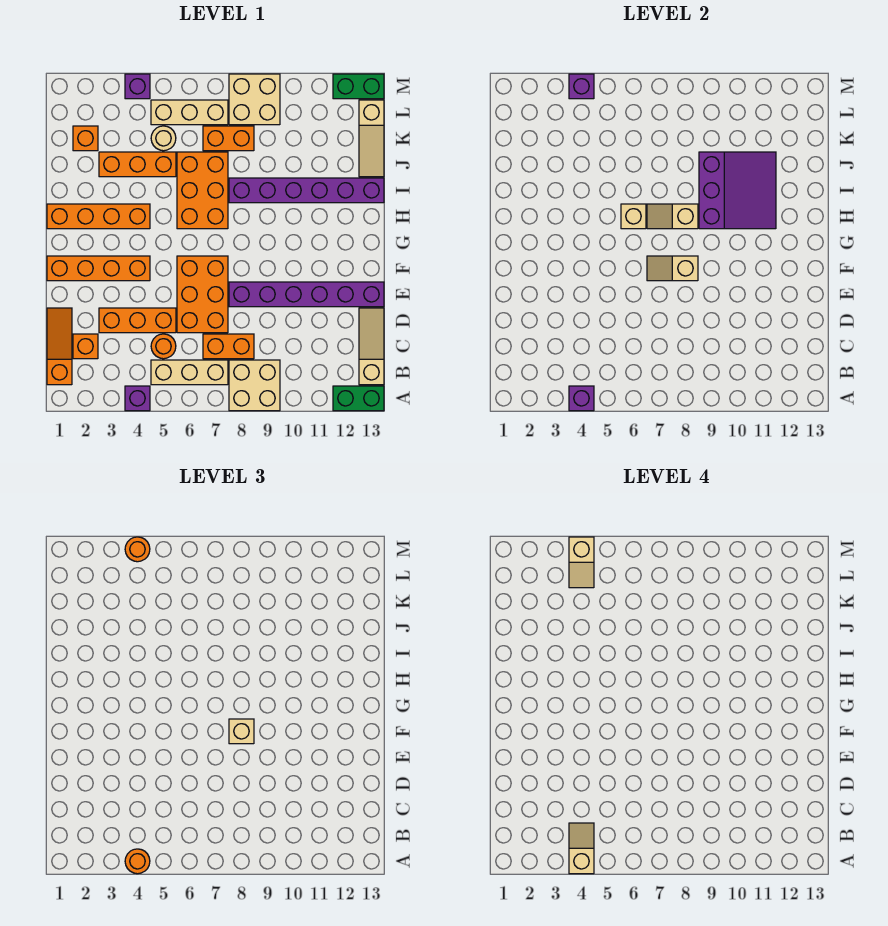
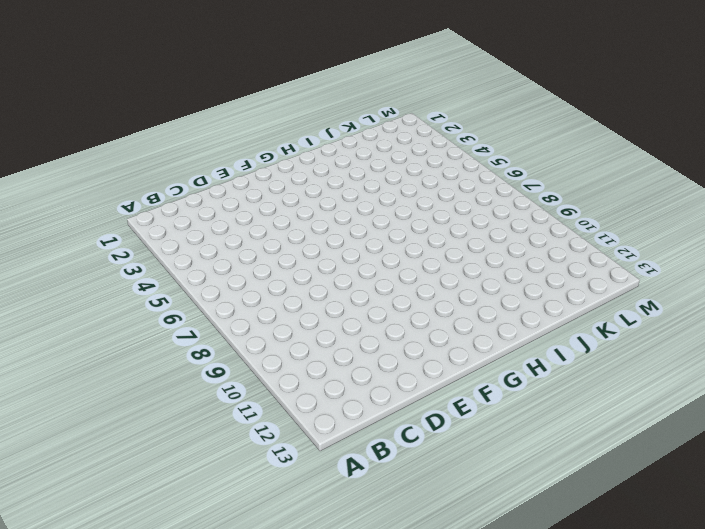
none -> purple brick A4 level 1
none -> tan brick A8:B9 level 1
none -> green brick A12:A13 level 1
none -> orange slope B1:D1 level 1 top B

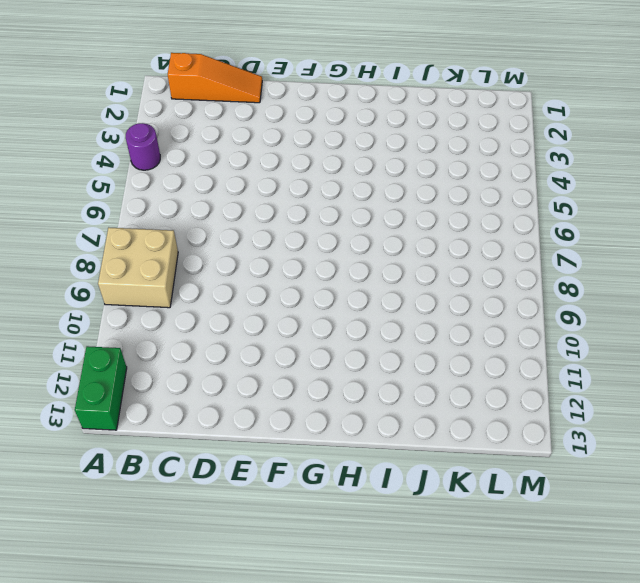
purple round brick A4 level 1 -> purple brick A4 level 1
none -> tan brick B5:B7 level 1
none -> tan slope B13:D13 level 1 top B
none -> orange brick C2 level 1
none -> orange round brick C5 level 1

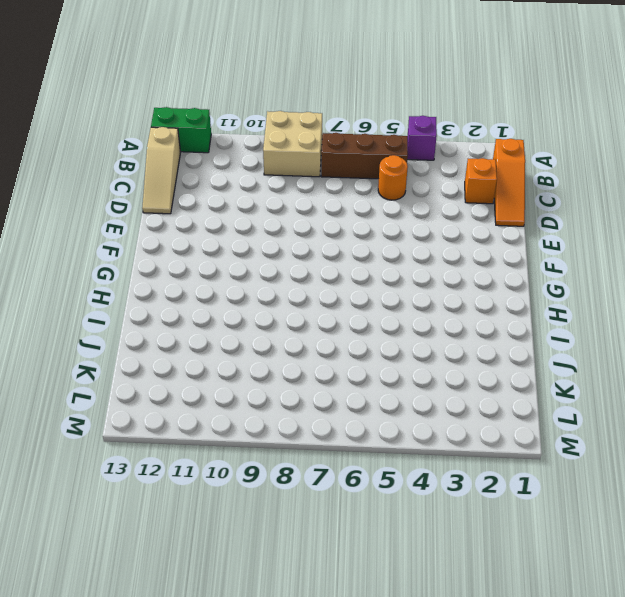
brown brick B5:B7 level 1 -> tan brick B5:B7 level 1
none -> orange brick C7:C8 level 1
none -> orange brick D3:D5 level 1
none -> orange brick D6:F7 level 1
none -> purple brick E8:E13 level 1

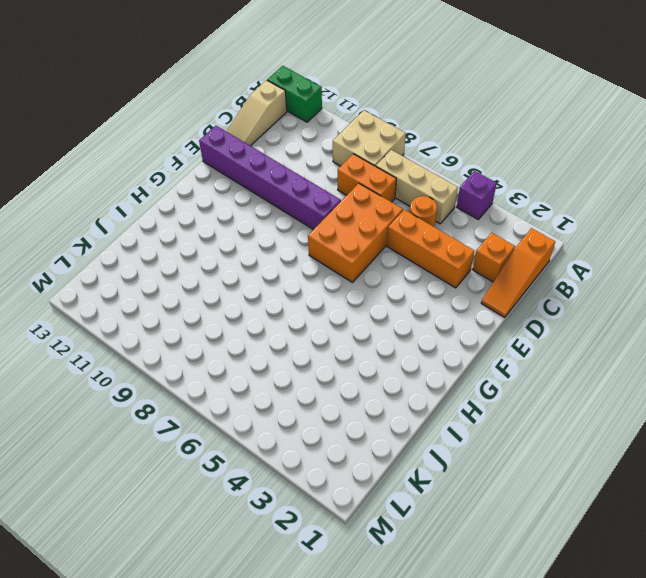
none -> orange brick F1:F4 level 1
none -> orange brick H1:H4 level 1
none -> orange brick H6:J7 level 1
none -> purple brick I8:I13 level 1

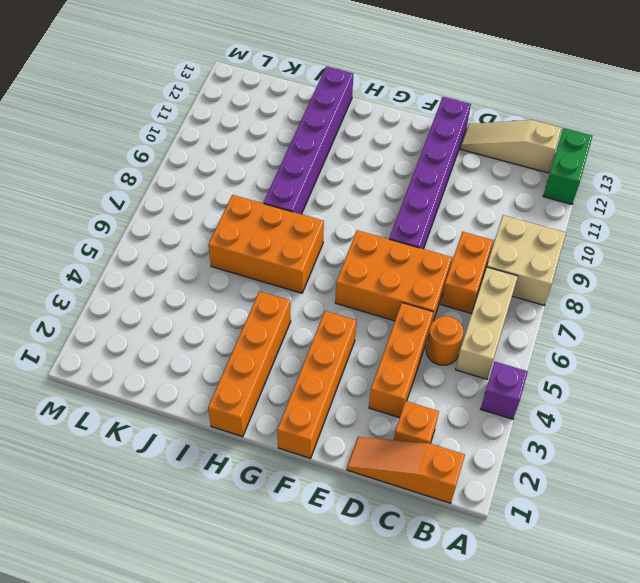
none -> orange brick J3:J5 level 1
none -> tan slope J13:L13 level 1 top L
none -> orange brick K2 level 1
none -> tan round brick K5 level 1

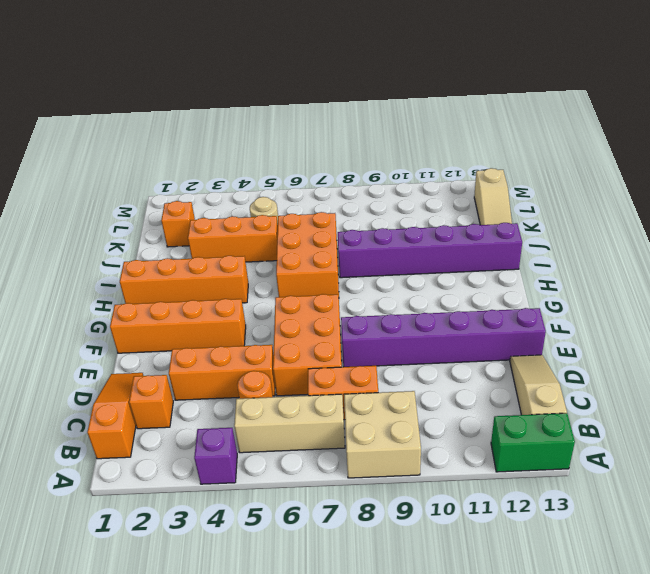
none -> orange brick K7:K8 level 1
none -> tan brick L5:L7 level 1
none -> tan brick L8:M9 level 1
none -> purple brick M4 level 1

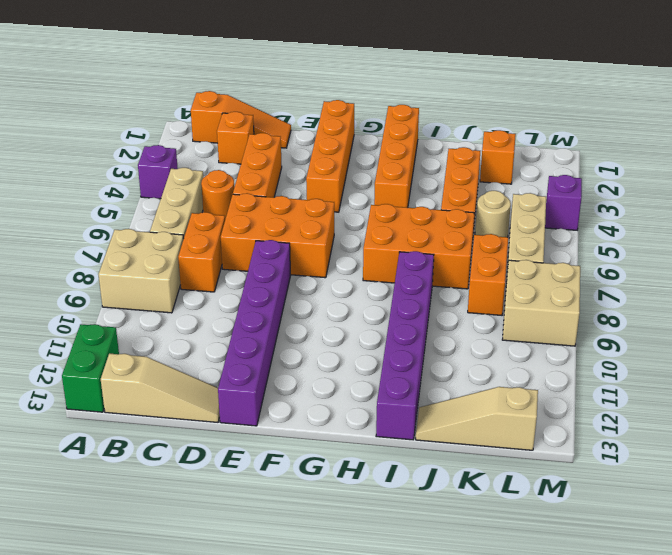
none -> green brick M12:M13 level 1
none -> purple brick A4 level 2
none -> tan slope F7:F8 level 2 top 8
none -> tan brick H6 level 2

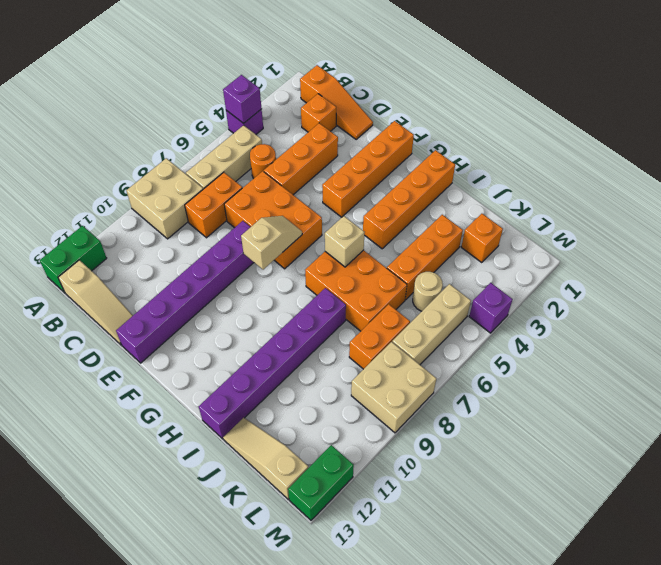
none -> tan slope H7:H8 level 2 top 8
none -> purple slope H9:J11 level 2 top 9
none -> purple brick M4 level 2
none -> orange round brick A4 level 3

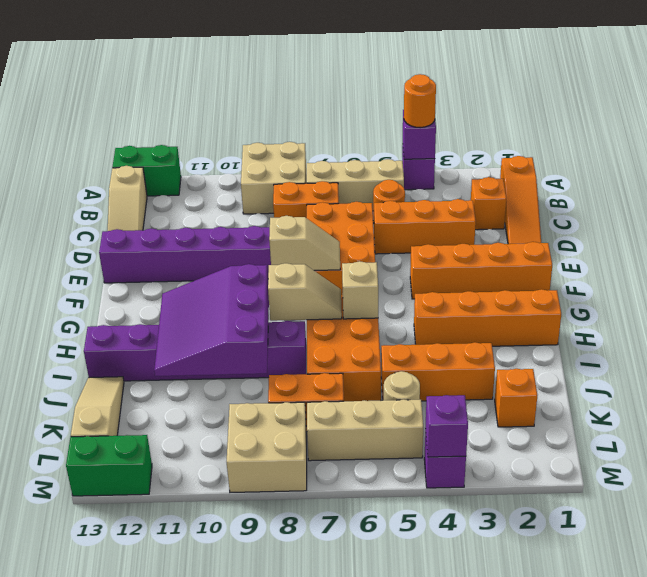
none -> tan brick F8 level 3
none -> orange round brick M4 level 3
none -> tan slope A4:B4 level 4 top A
none -> tan slope L4:M4 level 4 top M

